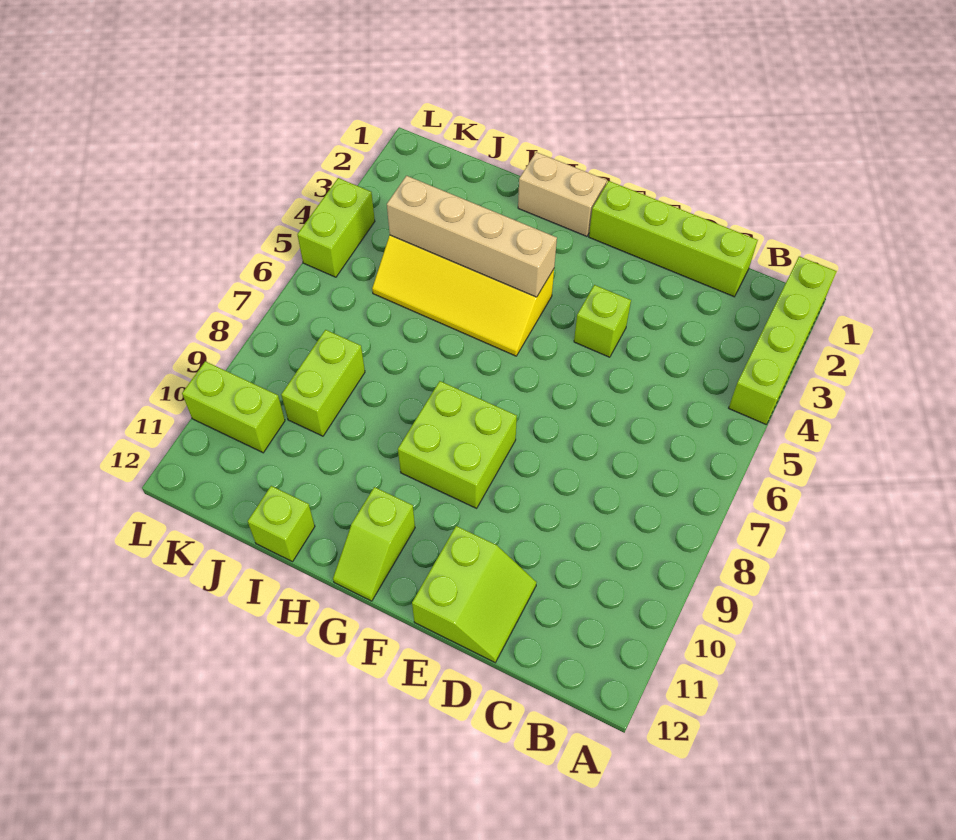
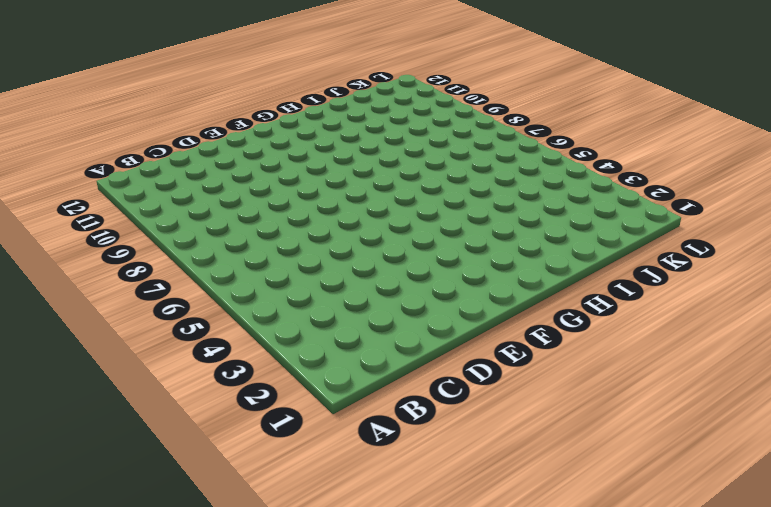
none -> lime brick A1:A4 level 1
none -> lime brick C1:F1 level 1
none -> lime slope D11:E12 level 1 top E

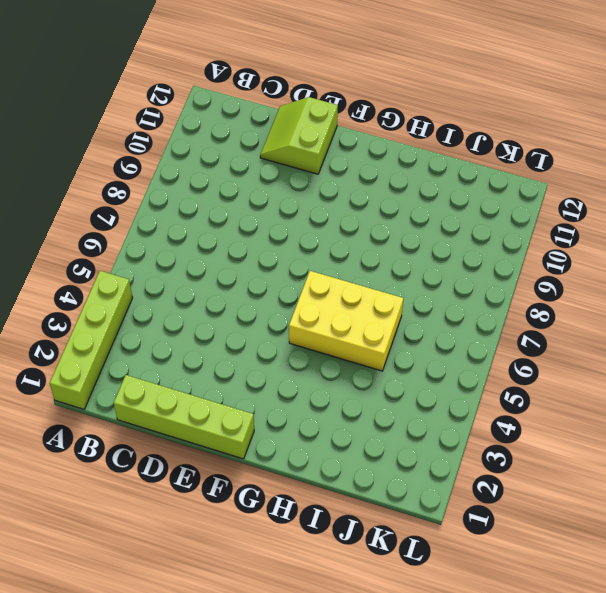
yellow brick G5:I6 level 1 -> yellow slope G4:J5 level 1 top 4
none -> lime brick E4 level 1
none -> lime brick F8:G9 level 1
none -> tan brick G1:H1 level 1

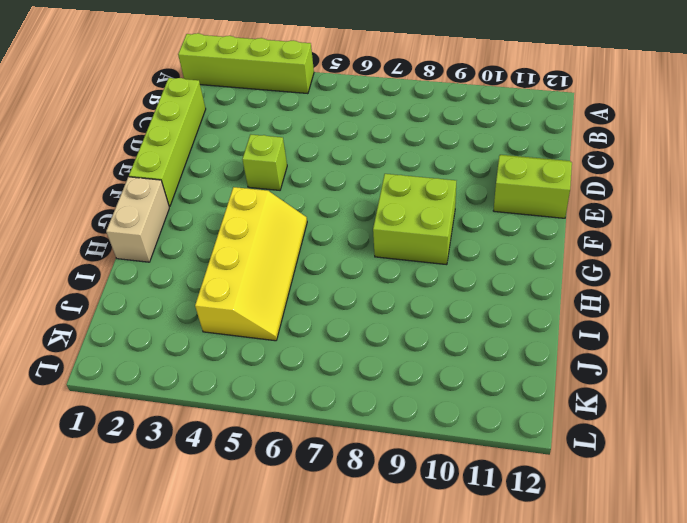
none -> lime slope G11:G12 level 1 top 11
none -> lime brick I12 level 1
none -> lime brick J8:J9 level 1

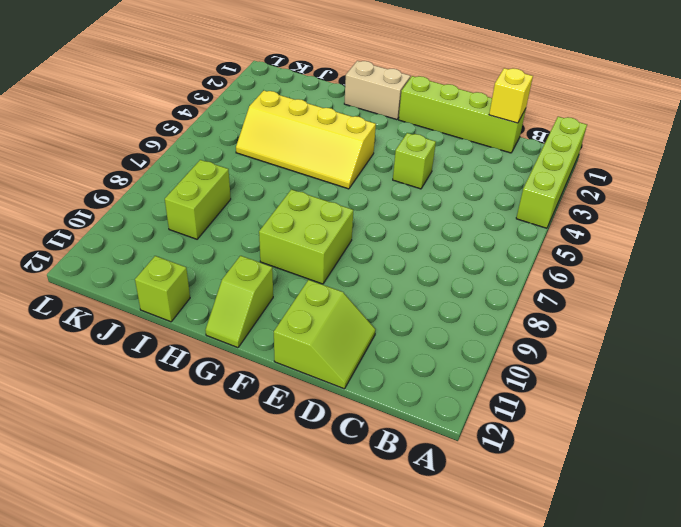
yellow brick C1 level 2 -> none
none -> lime brick K10:L10 level 1
none -> lime brick L4:L5 level 1
none -> tan brick G4:J4 level 2

